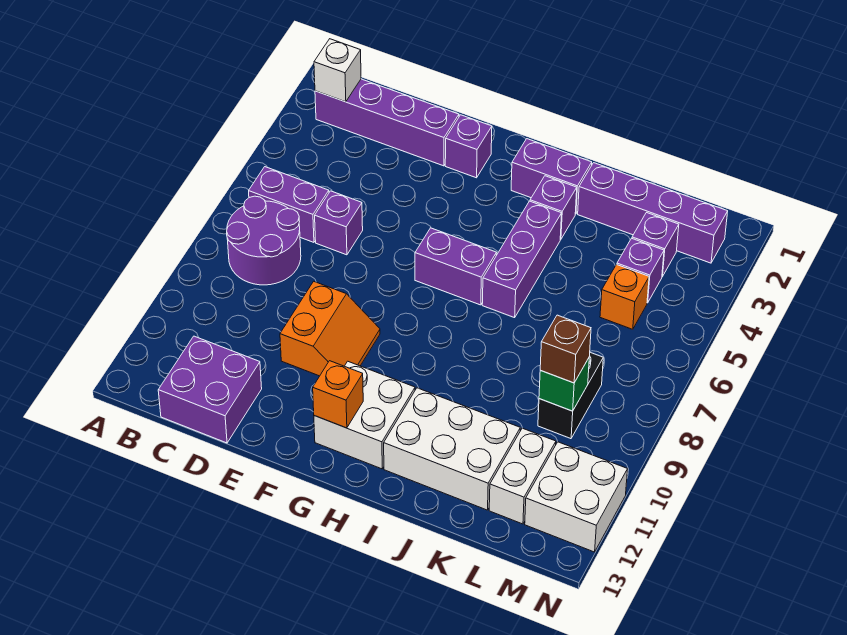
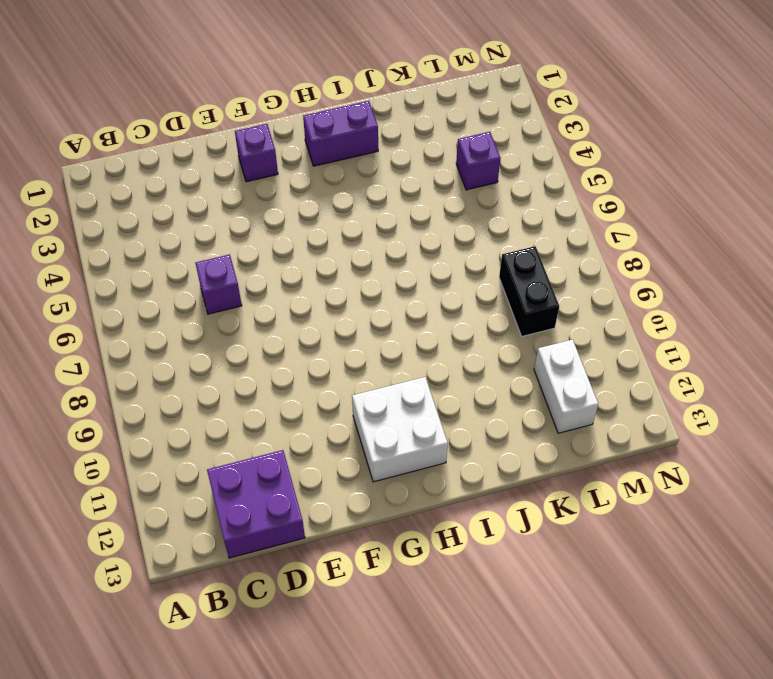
none -> purple brick B2:E2 level 1
none -> purple brick B6:C6 level 1
none -> purple round brick B7:C8 level 1

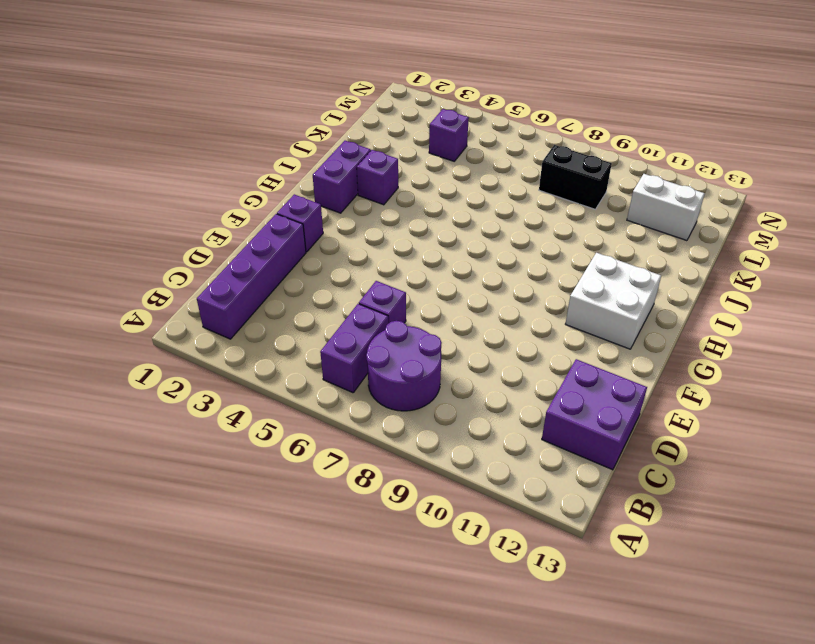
none -> orange slope E9:F10 level 1 top E
none -> purple brick G6:H6 level 1
none -> purple brick I4:I6 level 1

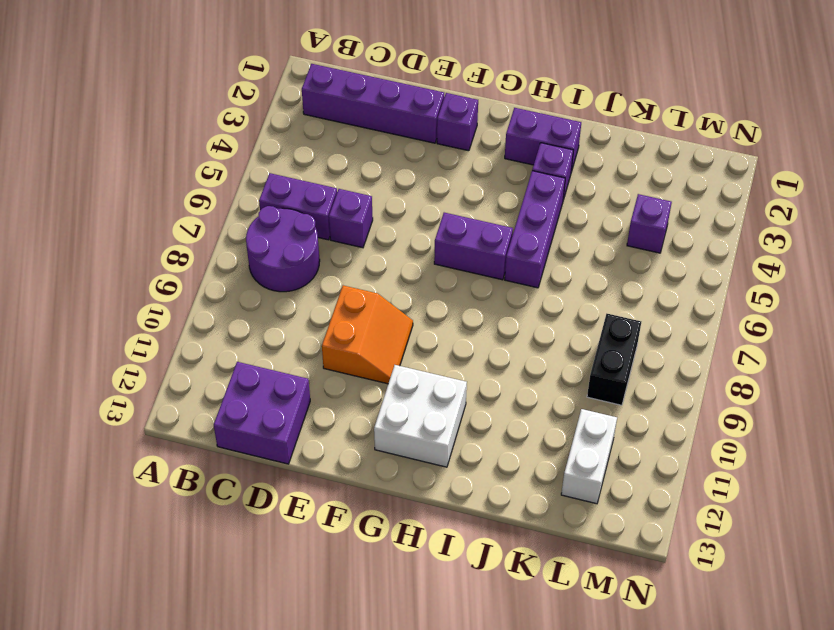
none -> white brick I11:K12 level 1
none -> purple brick J2:M2 level 1
none -> purple brick L3 level 1

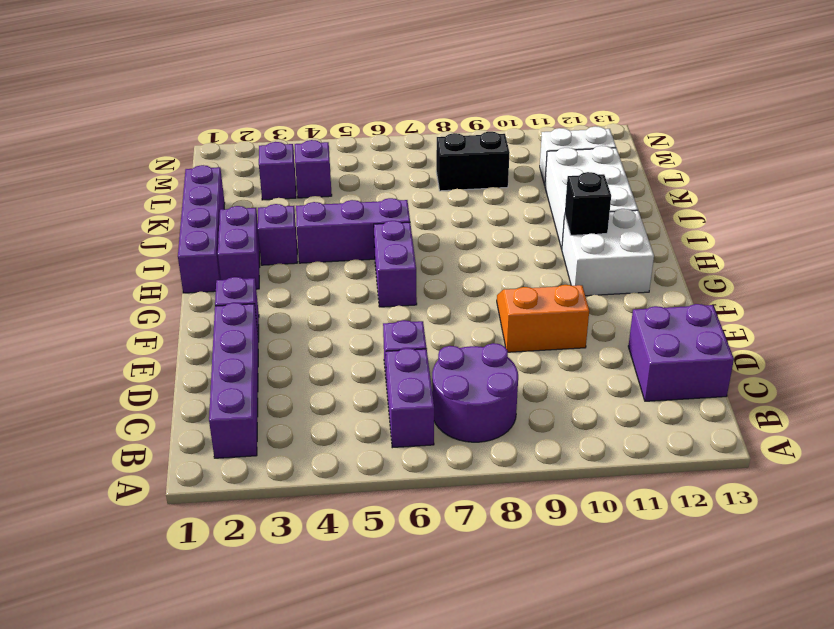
purple brick H1:K1 level 1 -> purple brick J2:M2 level 1
black brick H11 level 2 -> none
none -> orange brick L5 level 1
none -> white brick M11:N12 level 1
none -> white brick B2 level 2

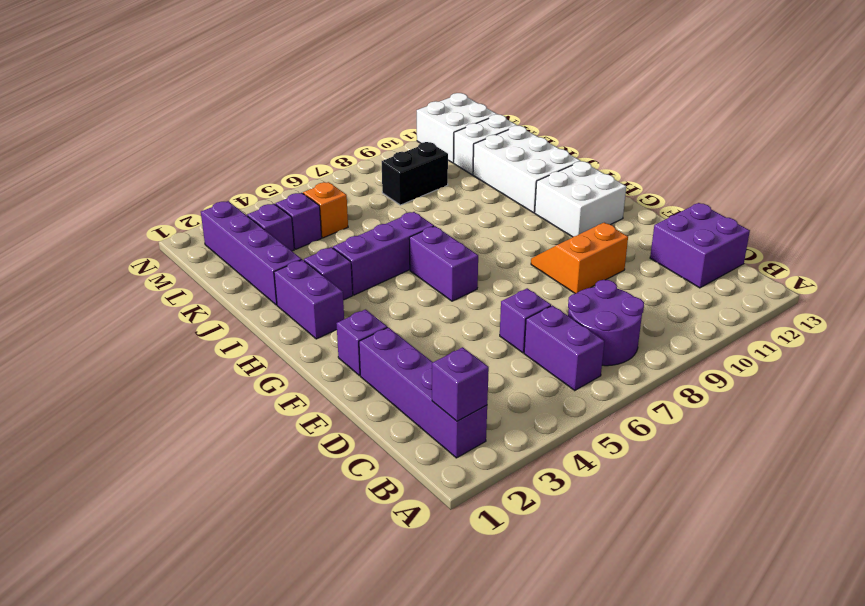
purple brick B2 level 2 -> white brick B2 level 2
none -> orange brick G12 level 2
none -> green brick L9 level 2
none -> brown brick L9 level 3

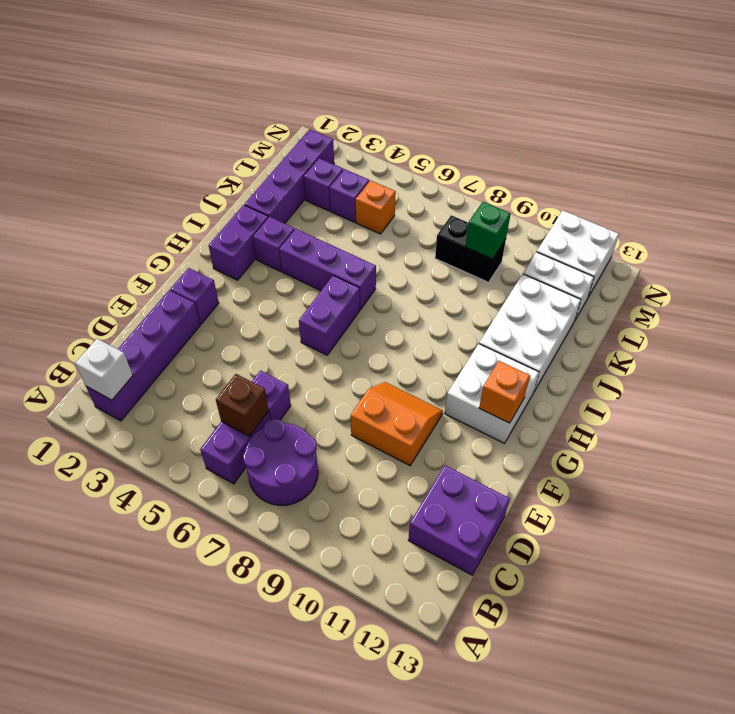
brown brick C6 level 2 -> brown brick L9 level 3

